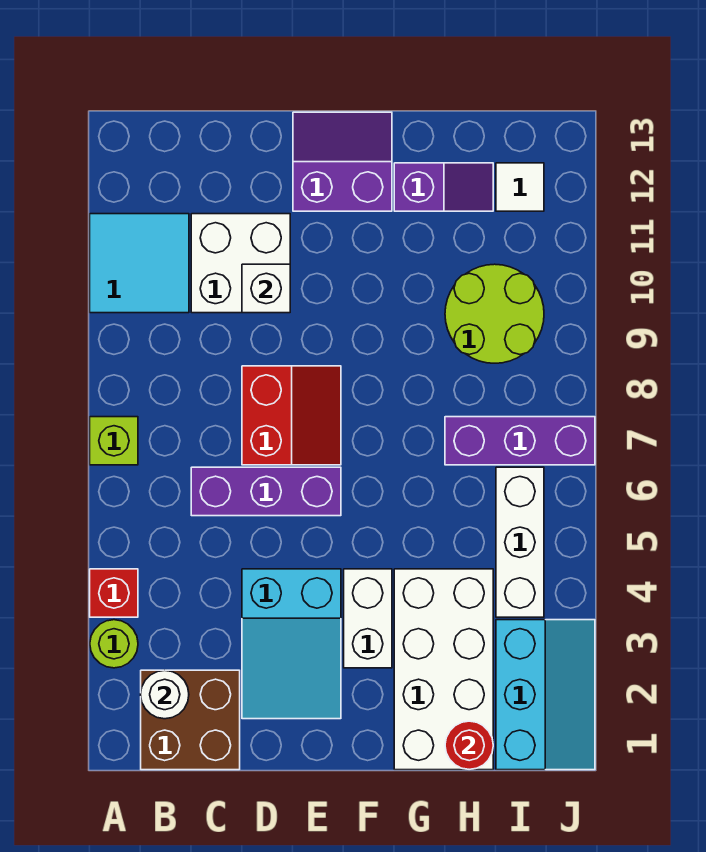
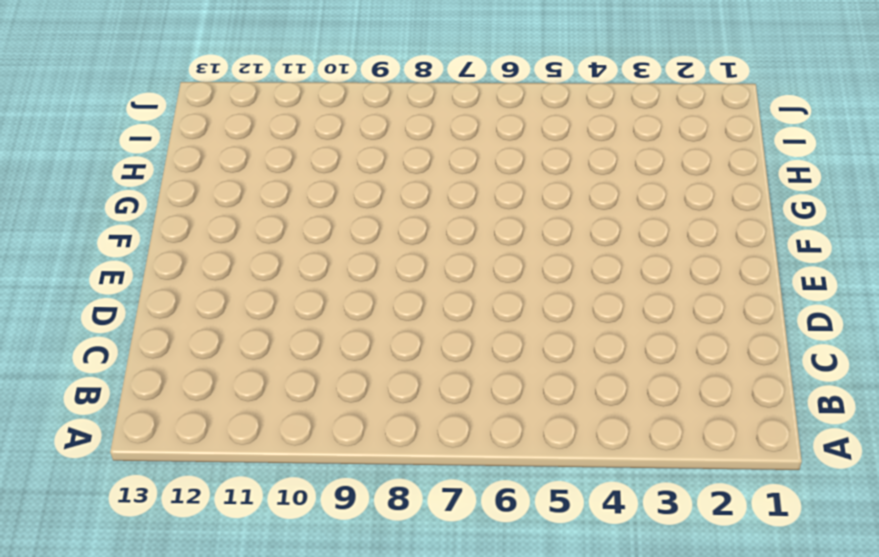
none -> lime round brick A3 level 1
none -> red brick A4 level 1
none -> lime brick A7 level 1

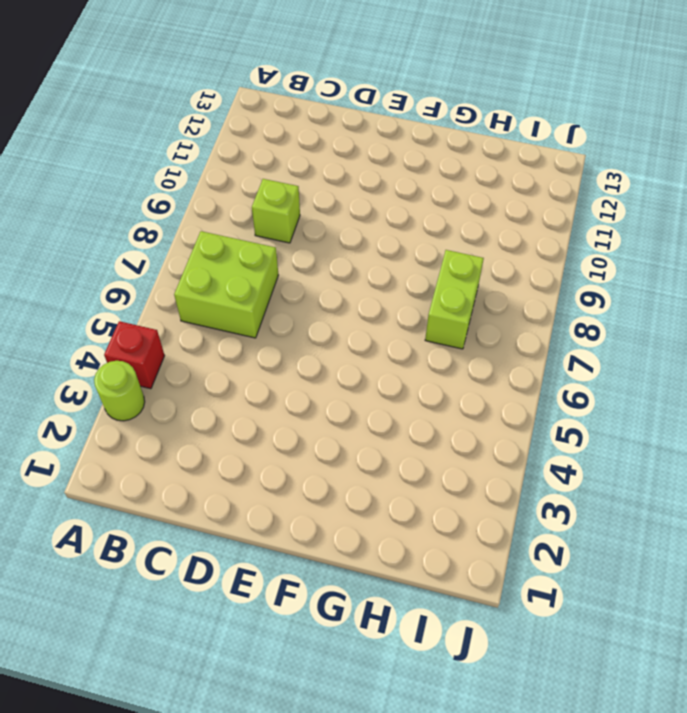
lime brick B6:C7 level 1 -> purple brick C6:E6 level 1
lime brick C9 level 1 -> lime brick A7 level 1
lime brick H7:H8 level 1 -> purple brick H7:J7 level 1
none -> cyan tile A10:B11 level 1
none -> brown brick B1:C2 level 1
none -> white brick C10:D11 level 1

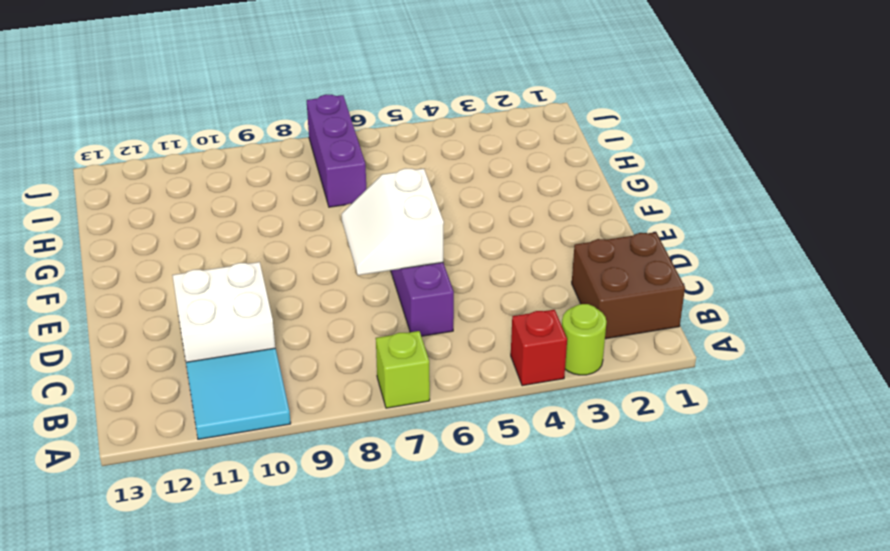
white slope D6:E7 level 2 top 6 -> none
none -> cyan slope D2:E4 level 1 top 4
none -> red slope D7:E8 level 1 top D
none -> purple slope E12:F13 level 1 top 12

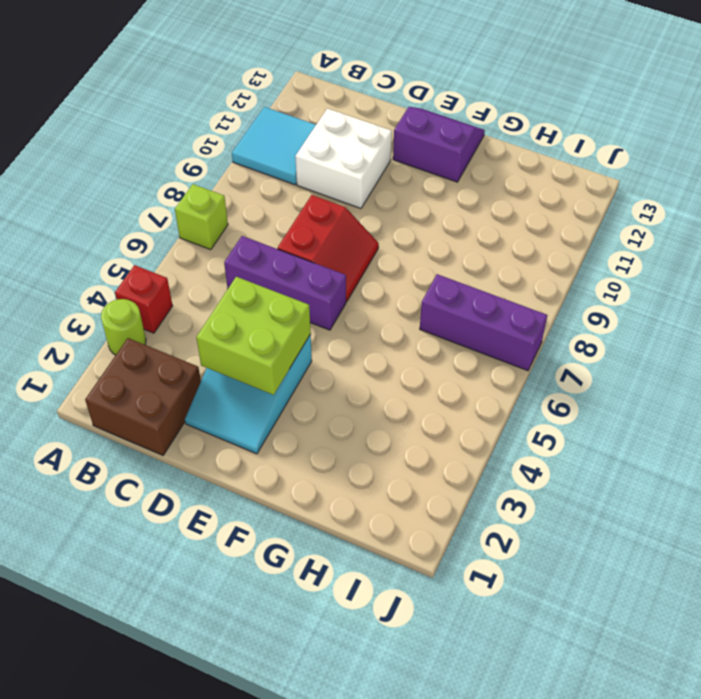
lime brick D3:E4 level 2 -> none
none -> white brick F3:F4 level 1
none -> white brick G1:H4 level 1
none -> purple slope G12:H12 level 1 top G

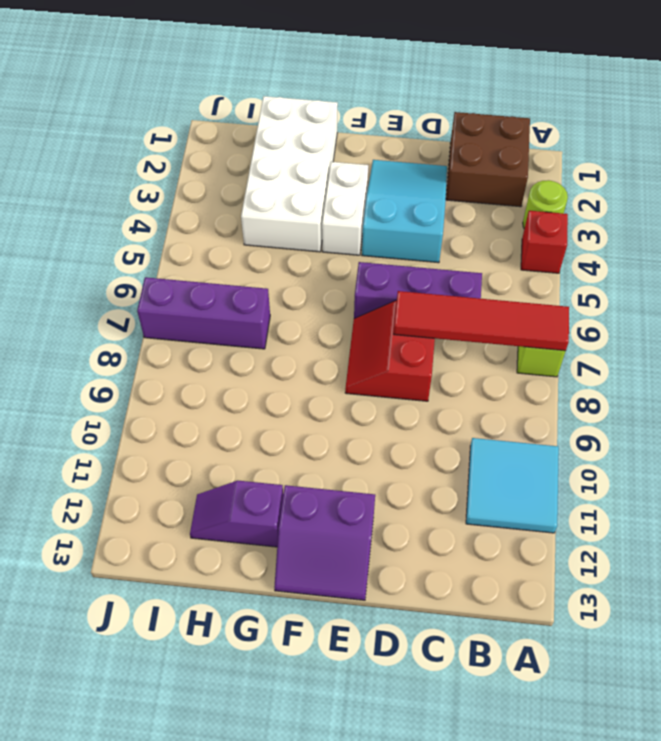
red tile A7:D7 level 2 -> none
none -> white brick C10:D11 level 1
none -> lime round brick H9:I10 level 1
none -> cyan slope I1:J3 level 1 top I

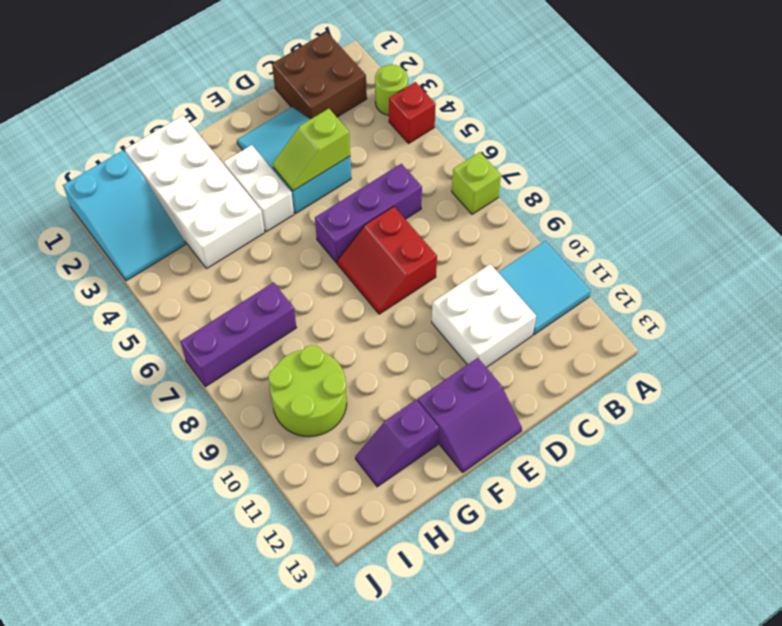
lime slope D4:E4 level 2 top D -> none
cyan slope I1:J3 level 1 top 1 -> cyan slope I1:J3 level 1 top I
none -> white brick I4:I6 level 1
none -> white tile I12 level 1
none -> white round brick B2 level 2

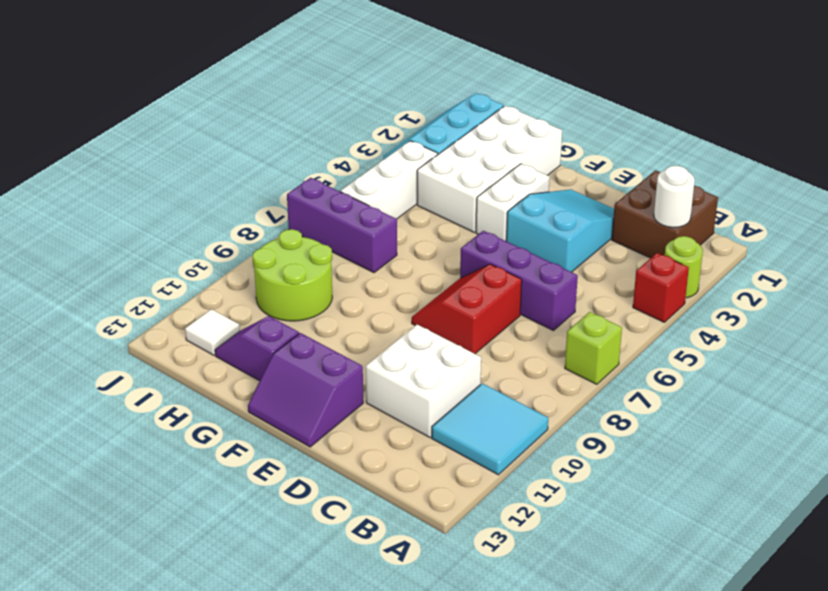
none -> white brick D10 level 2
none -> red round brick H1 level 2

